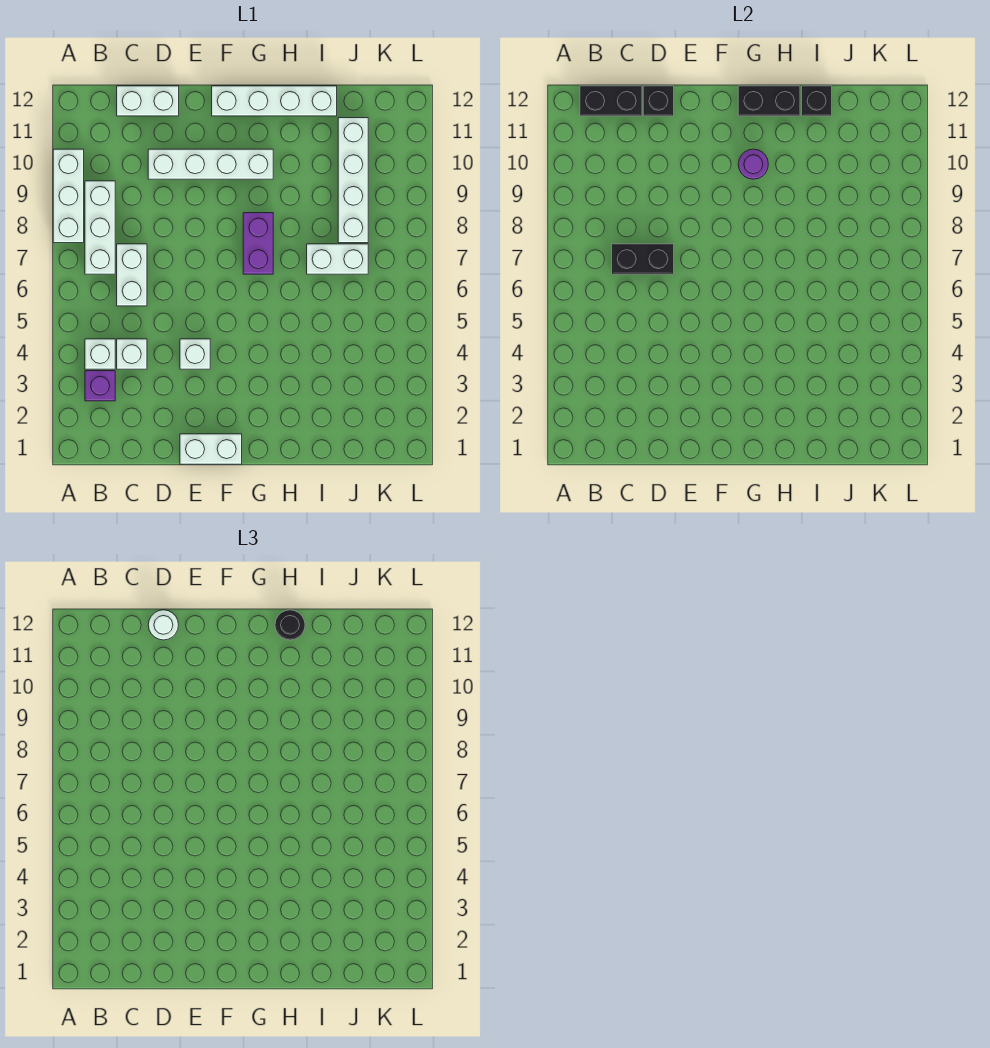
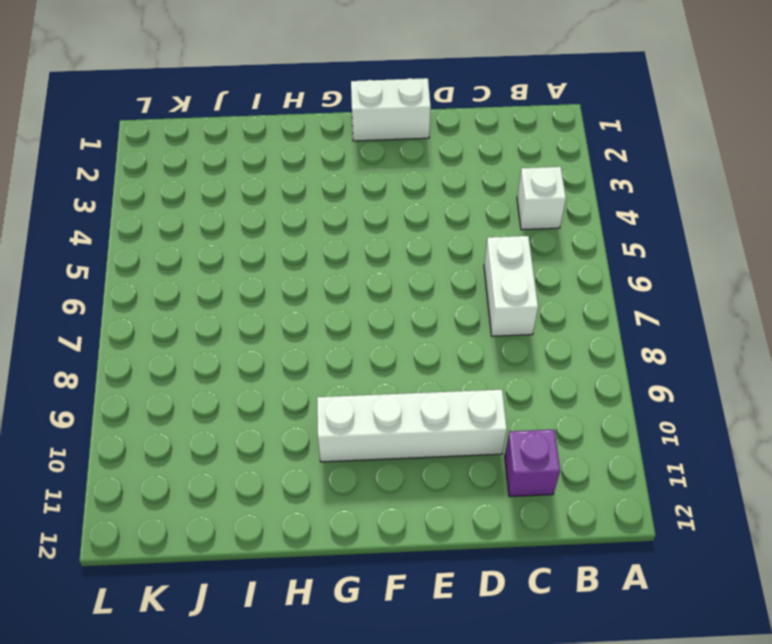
purple brick C11 level 1 -> purple brick B3 level 1
none -> white brick A8:A10 level 1
none -> white brick B7:B9 level 1
none -> white brick C4 level 1

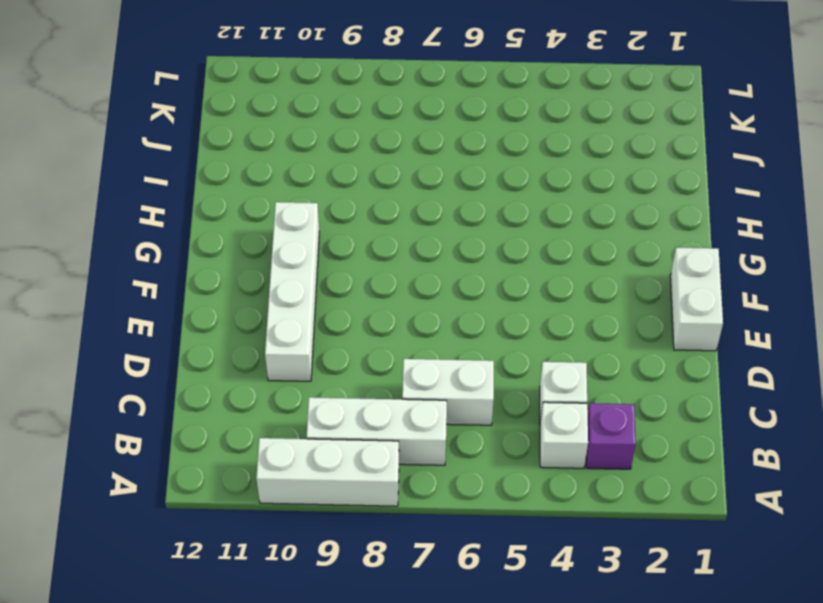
none -> white brick C12:D12 level 1
none -> white brick E4 level 1
none -> white brick F12:I12 level 1

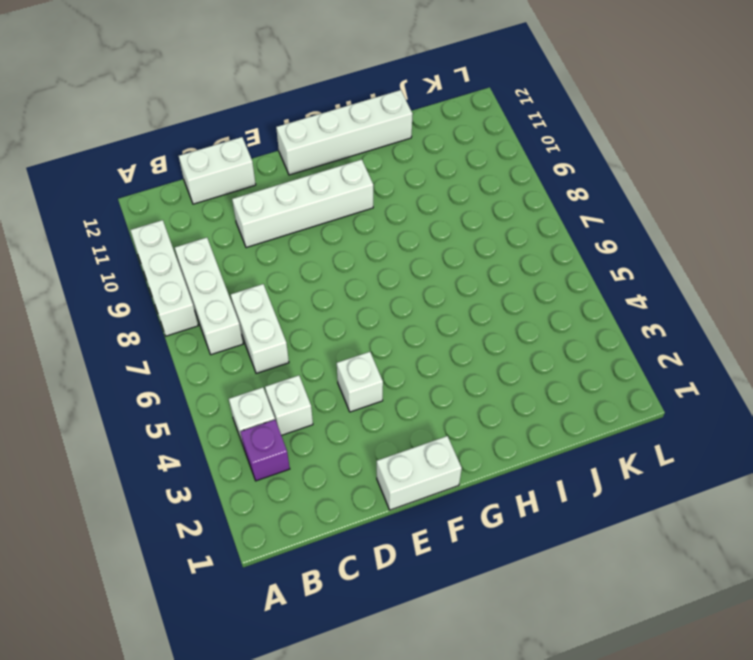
none -> purple brick G7:G8 level 1
none -> white brick I7:J7 level 1
none -> white brick J8:J11 level 1

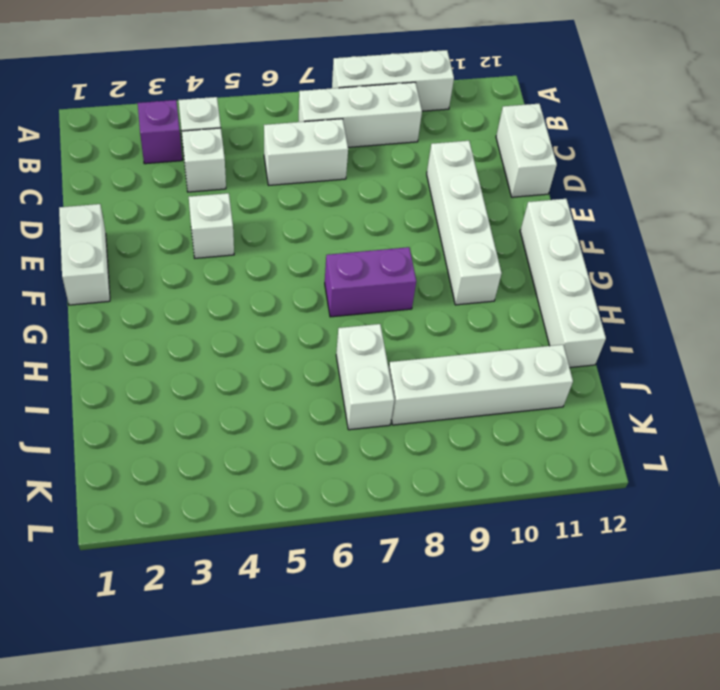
none -> black brick B12:C12 level 2
none -> black brick C7:D7 level 2
none -> black brick D12 level 2

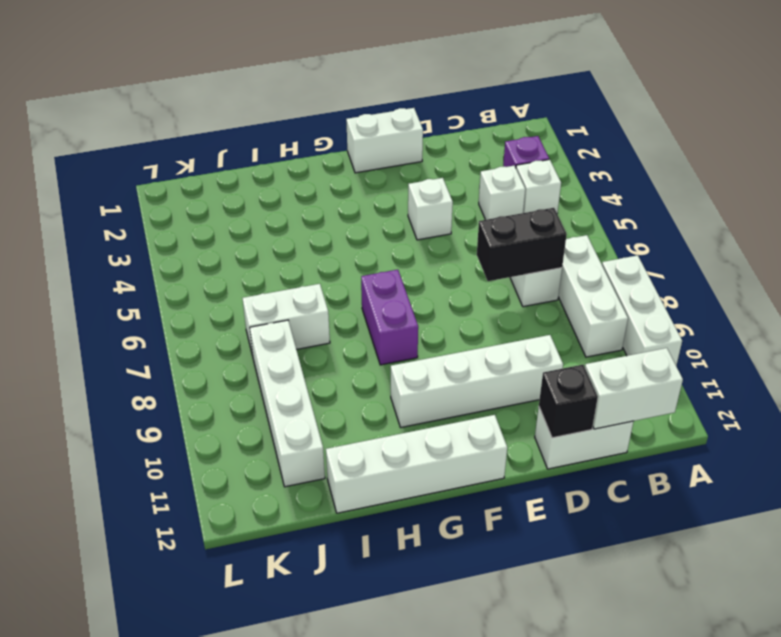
white brick B12:C12 level 2 -> black brick B12:C12 level 2
none -> purple round brick G10 level 2
none -> black brick G12:H12 level 2
none -> black brick I12 level 2

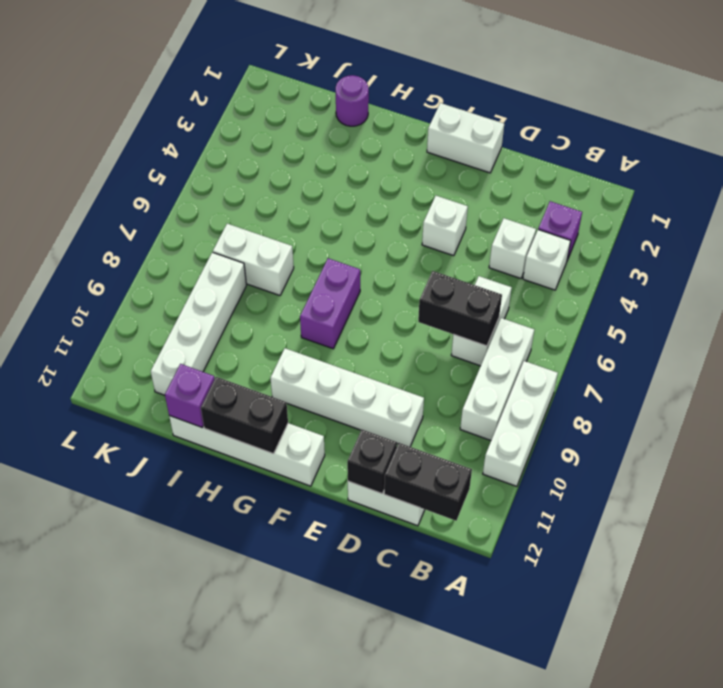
purple round brick I1 level 1 -> purple round brick G10 level 2
purple brick I12 level 2 -> black brick I12 level 2
none -> white round brick D12 level 3
none -> black round brick H12 level 3

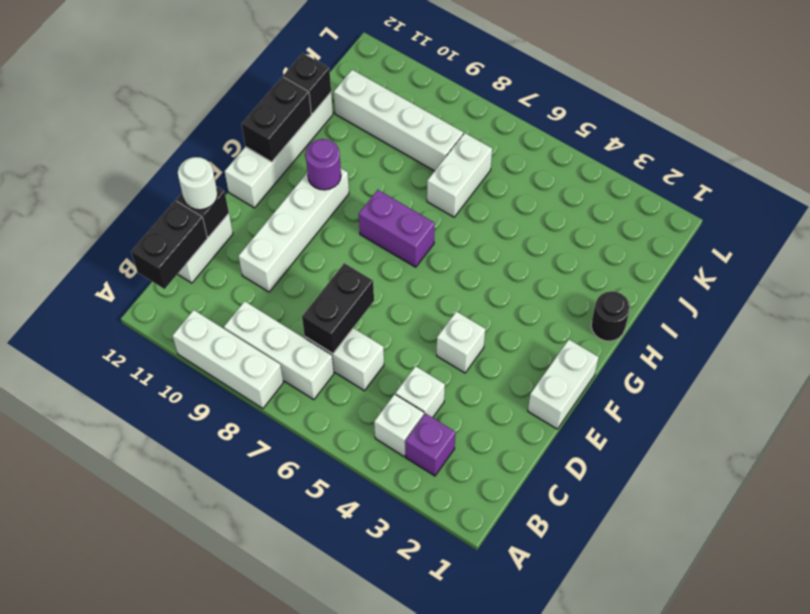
black round brick H1 level 1 -> black round brick H12 level 3

